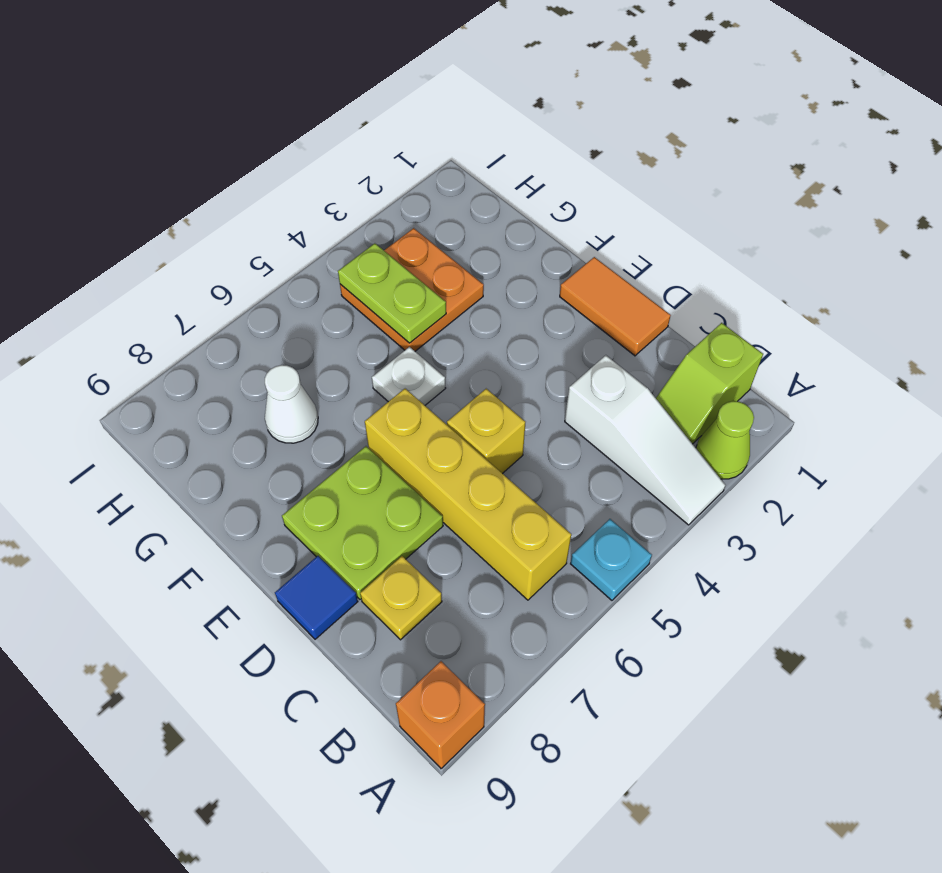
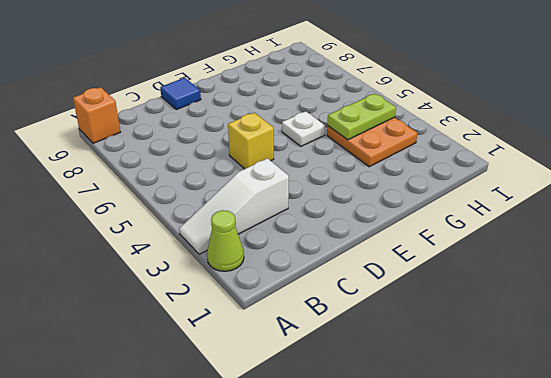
none -> cyan plate A5 level 1
none -> lime slope B1:B2 level 1 top 1
none -> yellow brick B6:E6 level 1

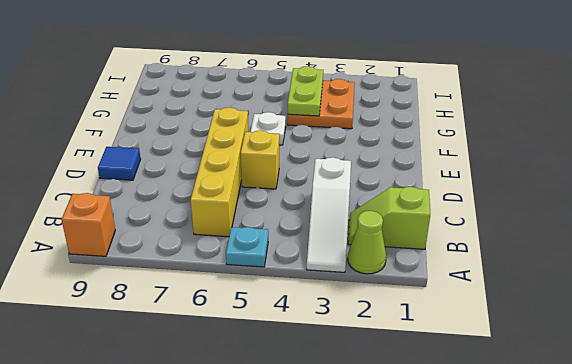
none -> yellow plate C8 level 1
none -> orange tile D1:E1 level 1
none -> lime plate D7:E8 level 1

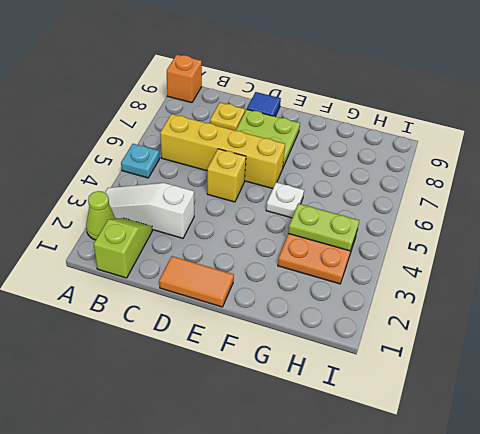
none -> white cone G7 level 1

